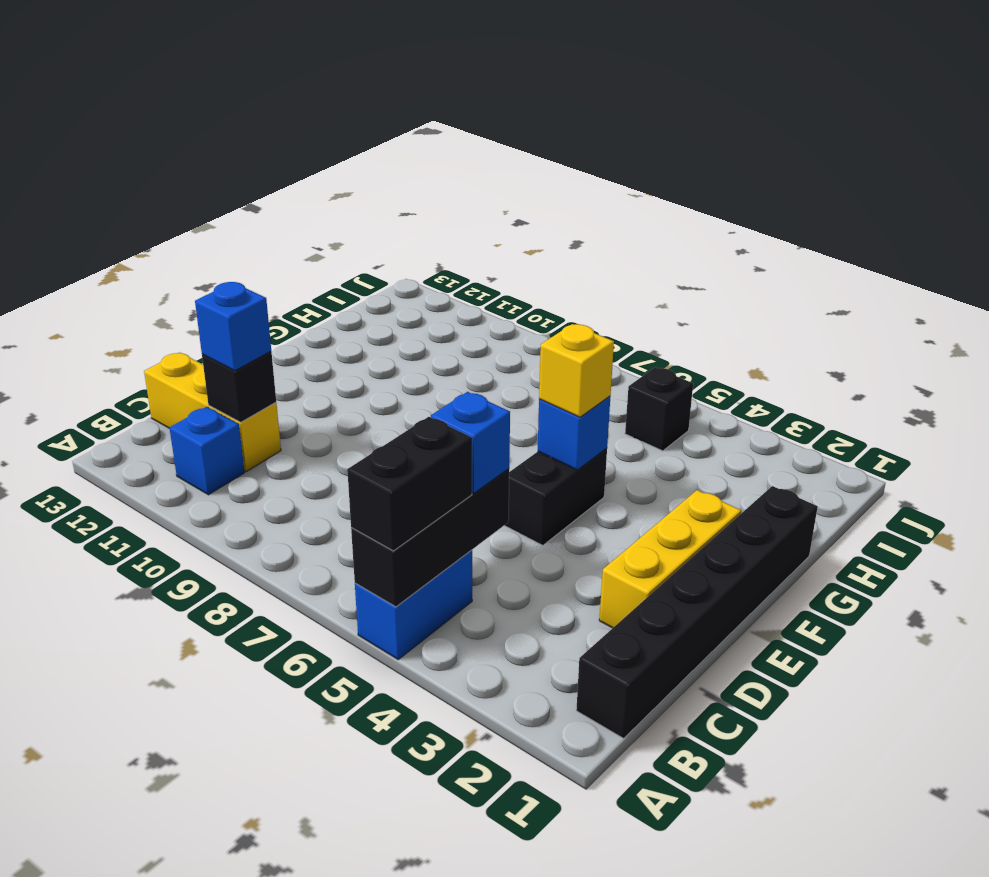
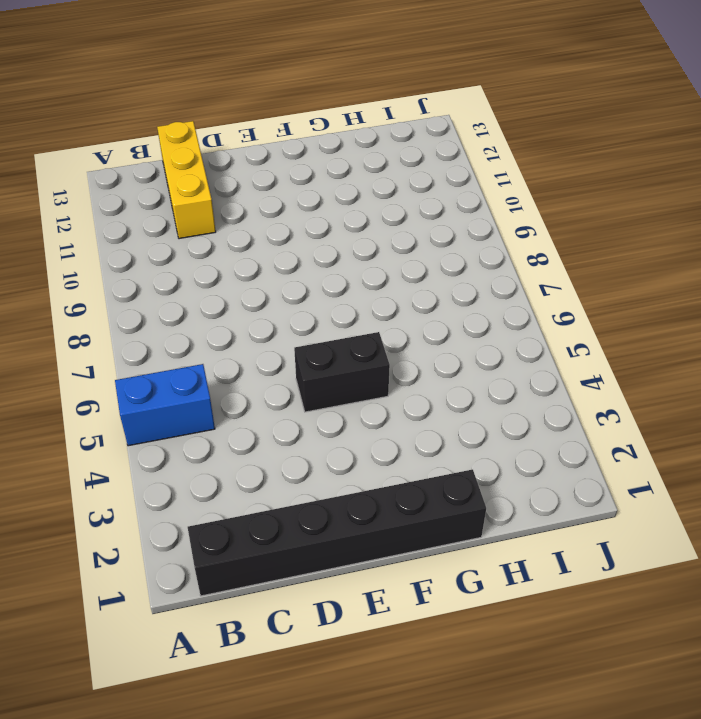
none -> blue brick B11 level 1
none -> yellow brick D2:F2 level 1
none -> black brick I5 level 1

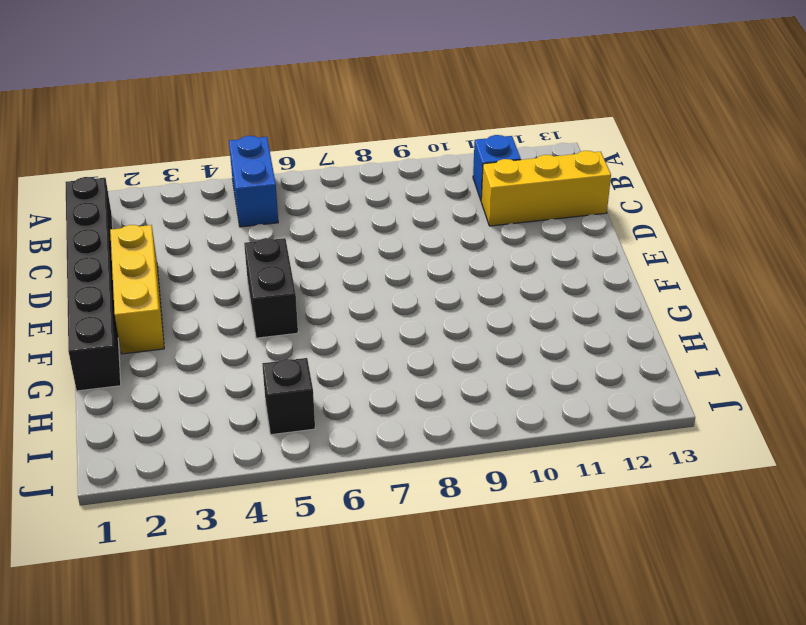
none -> black brick A5:C5 level 2
none -> black brick C11 level 2
none -> blue brick F5 level 2

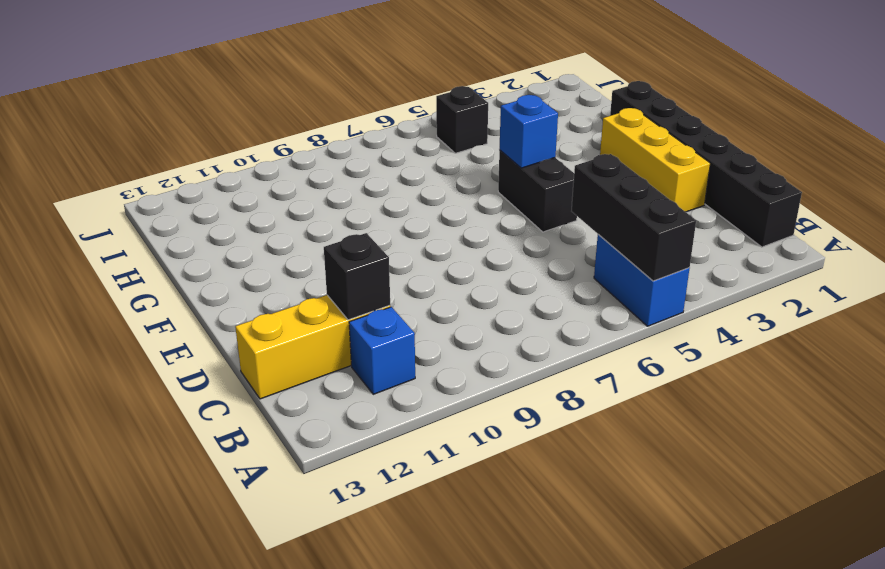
none -> black brick A5:B5 level 3
none -> blue brick C5 level 3
none -> blue brick C11 level 3

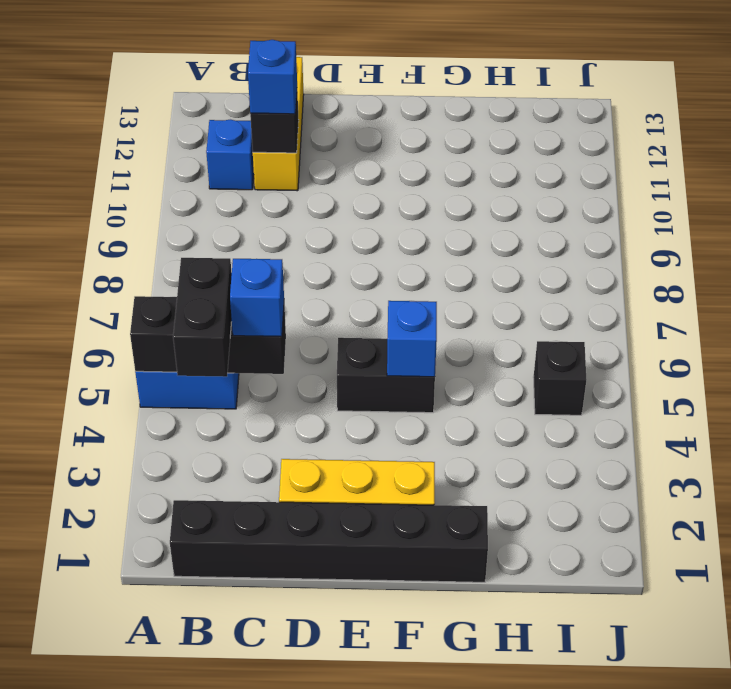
black brick B4:B5 level 3 -> black brick A5:B5 level 3
none -> yellow brick F5 level 3

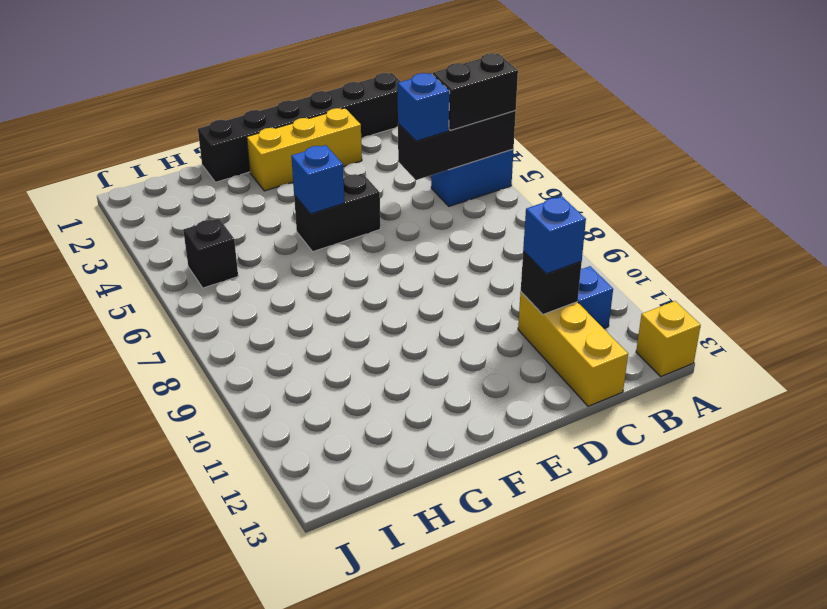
yellow brick A13 level 1 -> yellow brick F5 level 3

